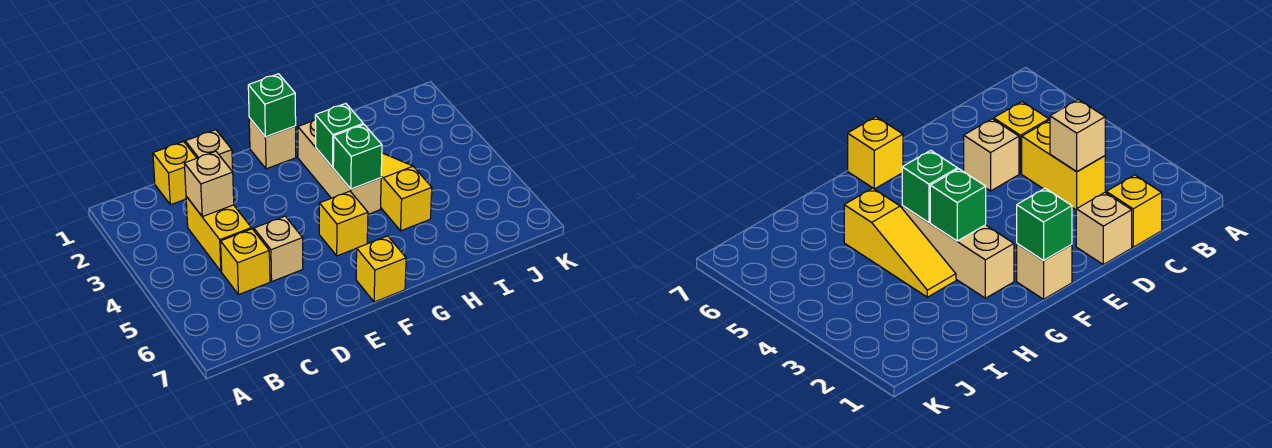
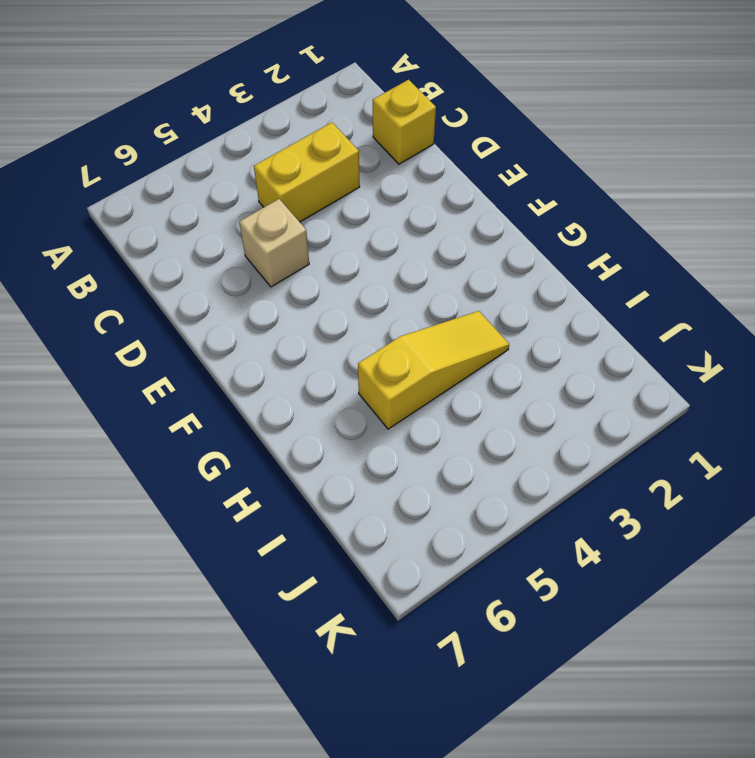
none -> yellow brick C5 level 1
none -> tan brick D1 level 1
none -> tan brick F1 level 1

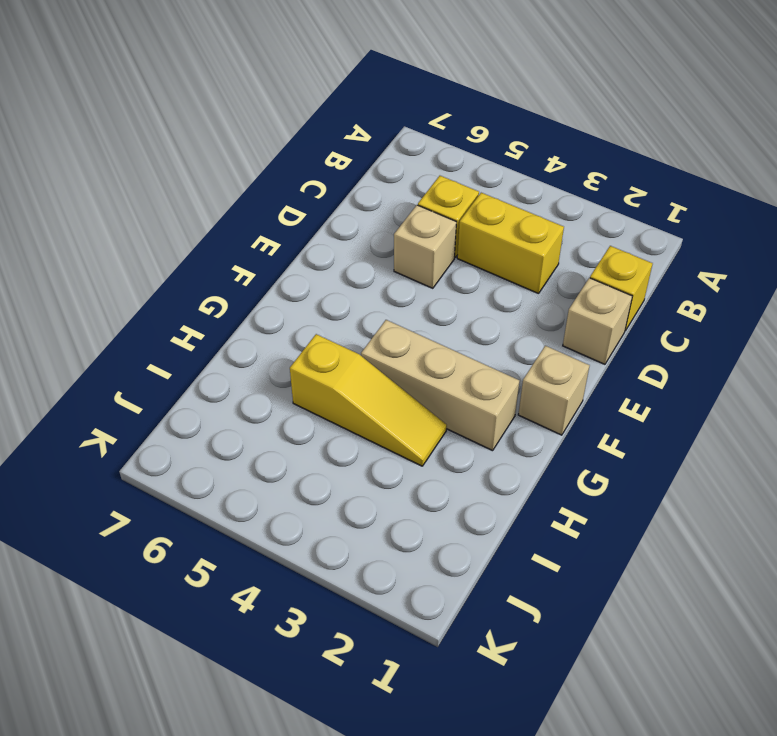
none -> yellow brick F5 level 1
none -> yellow brick F7 level 1
none -> tan brick C3 level 2

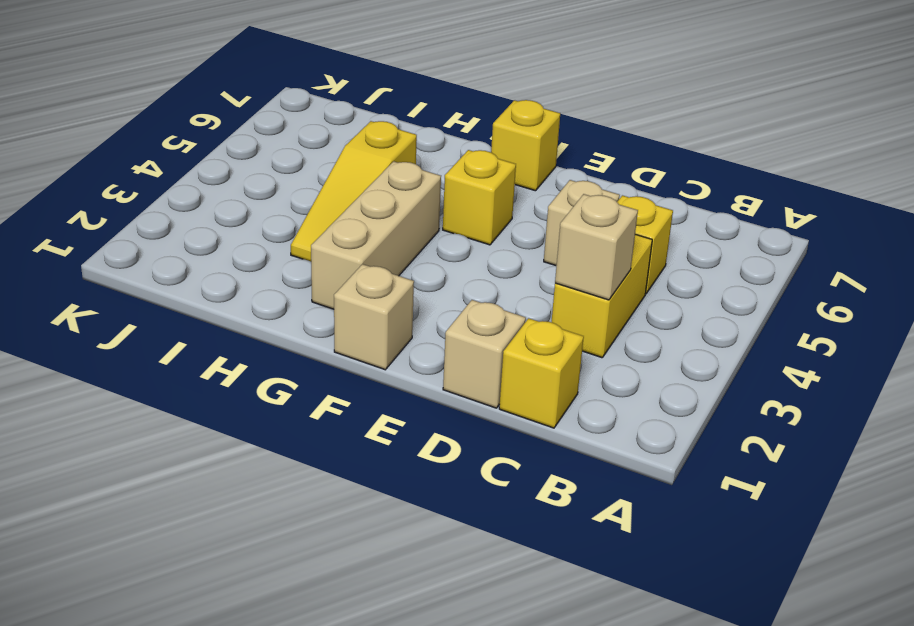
none -> green brick F1 level 2
none -> green brick G3 level 2
none -> green brick G4 level 2

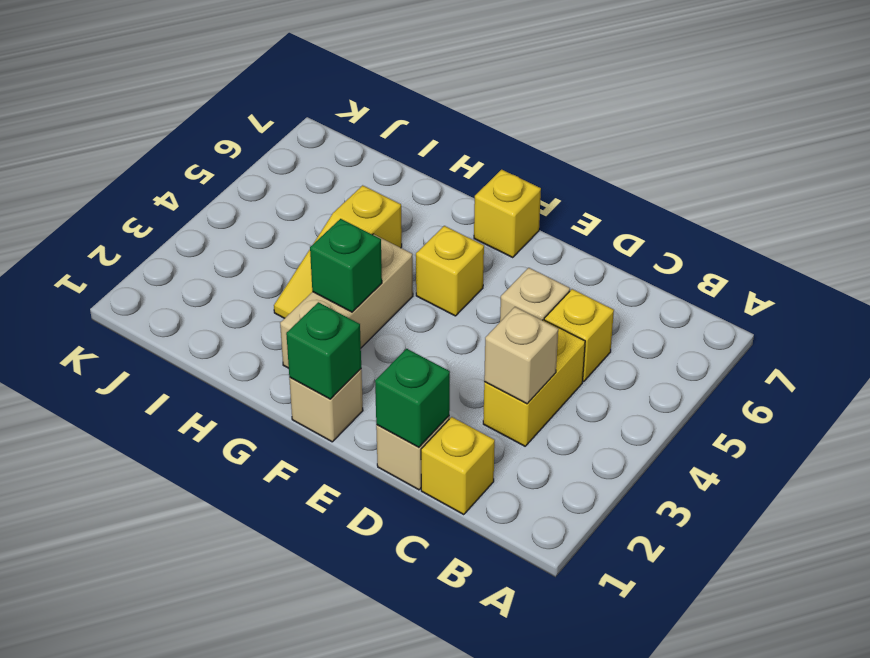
green brick D1 level 2 -> green brick G4 level 2

